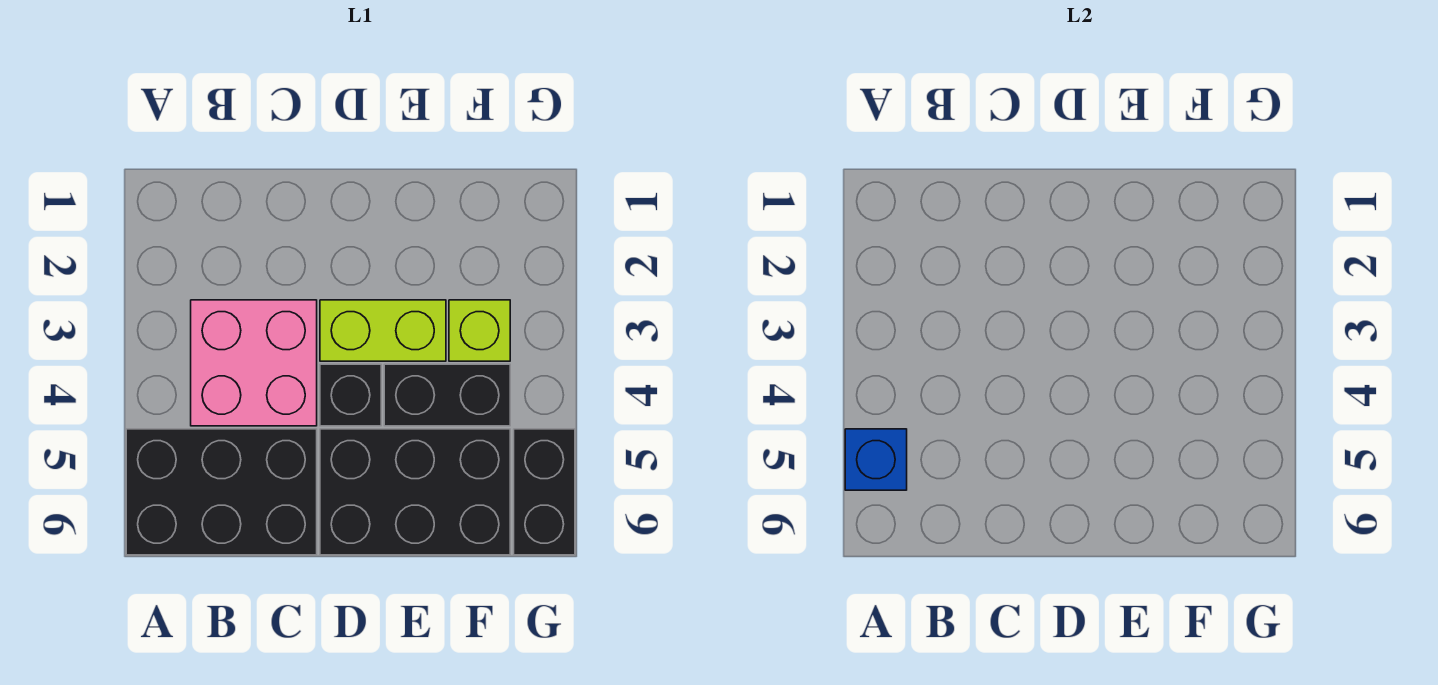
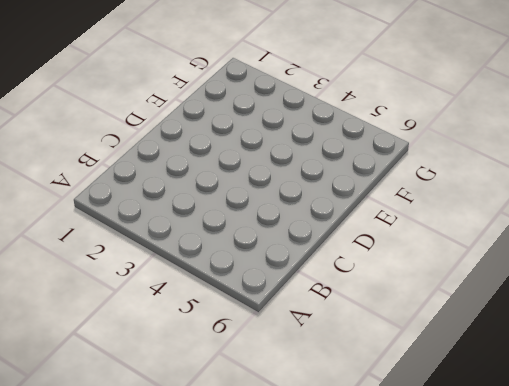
none -> black brick A5:C6 level 1
none -> pink brick B3:C4 level 1

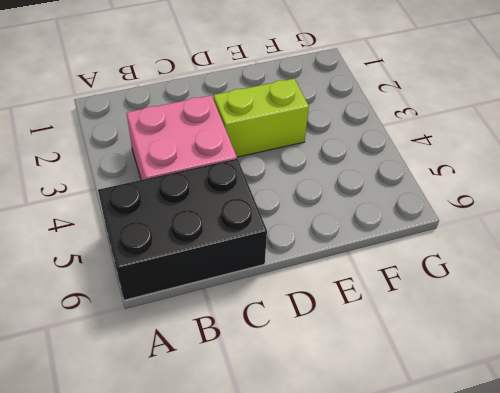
none -> black brick D4 level 1
none -> black brick D5:F6 level 1

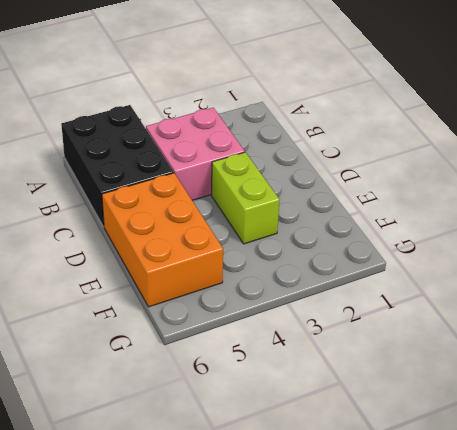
orange brick D5:F6 level 1 -> black brick D5:F6 level 1
none -> black brick D4 level 1
none -> black brick E4:F4 level 1

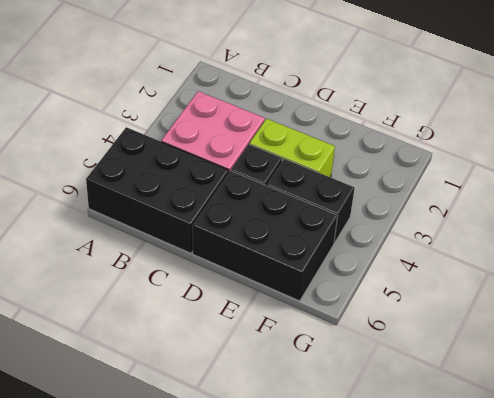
none -> lime brick F3 level 1
none -> black brick G5:G6 level 1

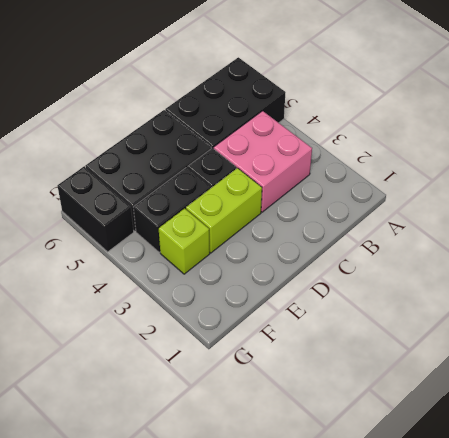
none -> blue brick A5 level 2

